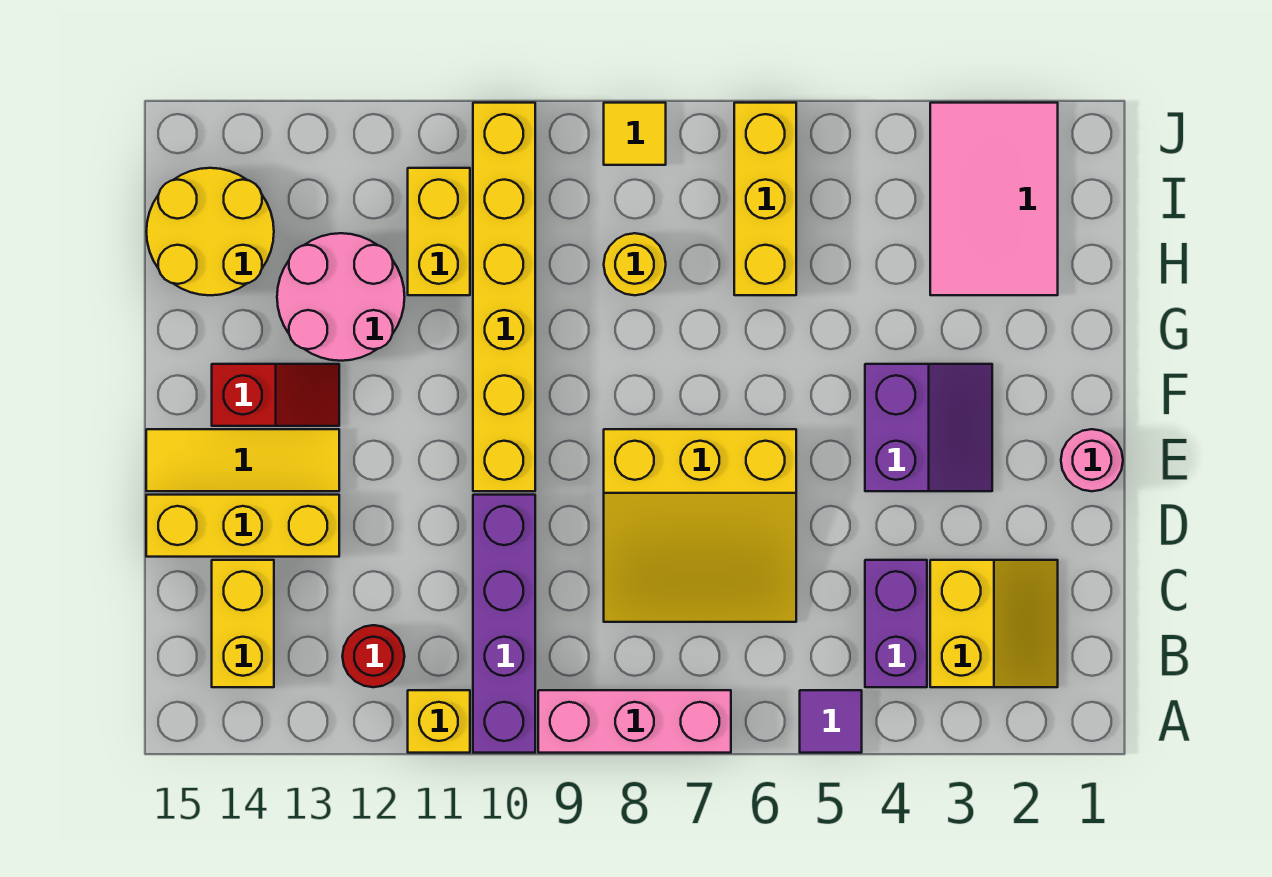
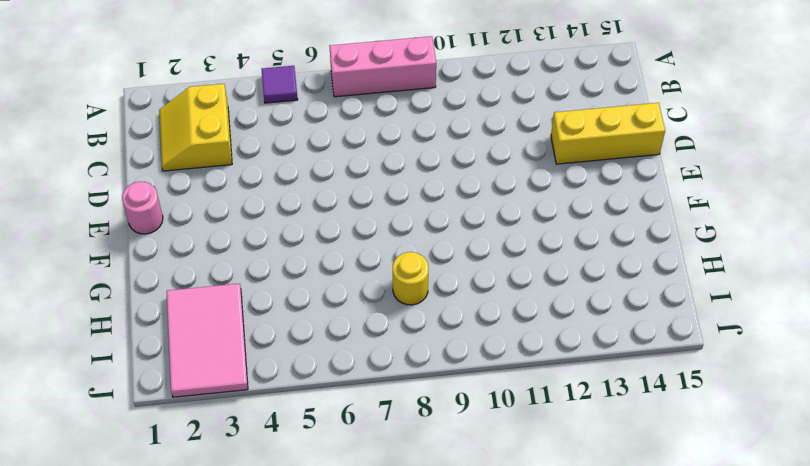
none -> purple brick A10:D10 level 1
none -> yellow brick A11 level 1
none -> purple brick B4:C4 level 1

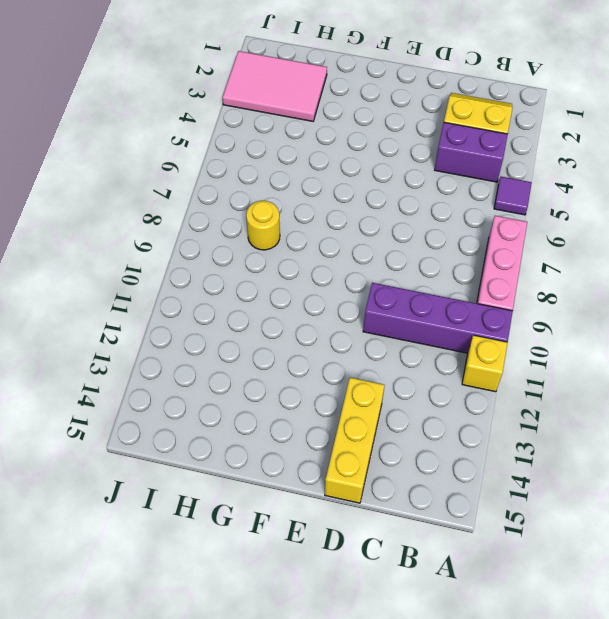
none -> red round brick B12 level 1
none -> yellow brick B14:C14 level 1
none -> yellow slope C6:E8 level 1 top E

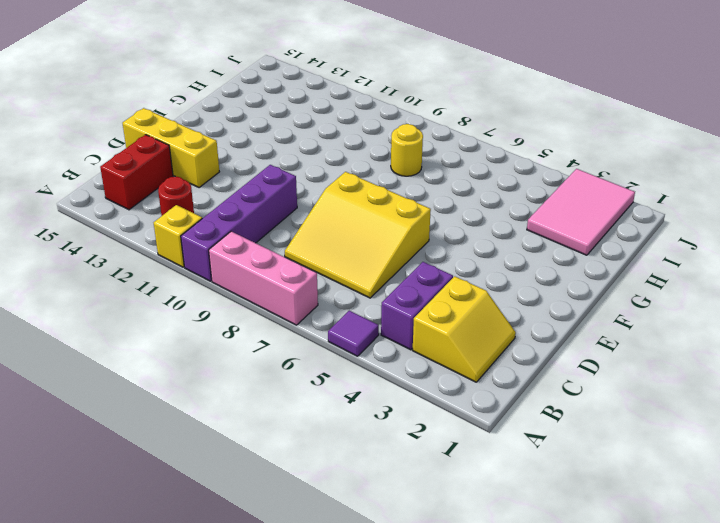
red brick B14:C14 level 1 -> yellow brick B14:C14 level 1
none -> pink round brick E1 level 1
none -> purple slope E3:F4 level 1 top 4
none -> yellow brick E10:J10 level 1

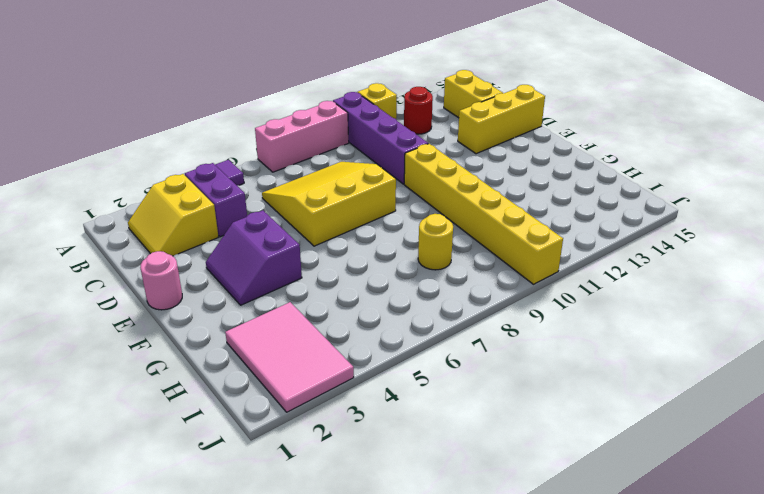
none -> yellow tile E13:E15 level 1
none -> red slope F13:F14 level 1 top 14
none -> pink round brick G12:H13 level 1

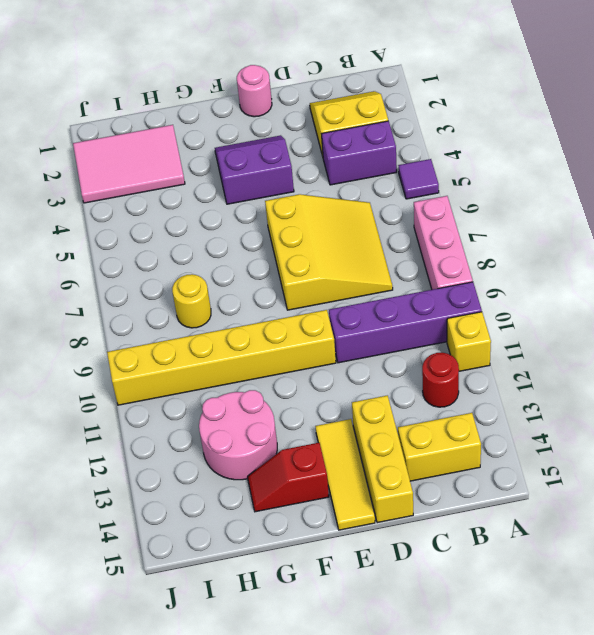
red slope F14:G14 level 1 top F -> red slope F13:F14 level 1 top 14
none -> yellow brick H6:J6 level 1
none -> yellow brick H11:I11 level 1
none -> yellow round brick H14:I15 level 1

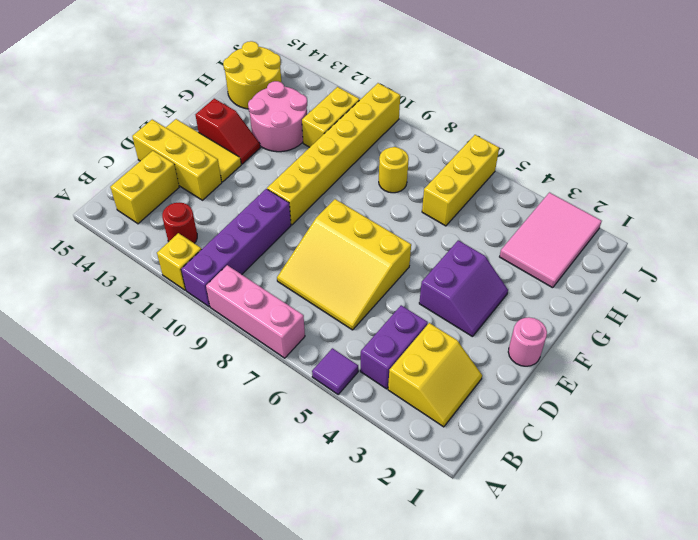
none -> yellow tile J8 level 1

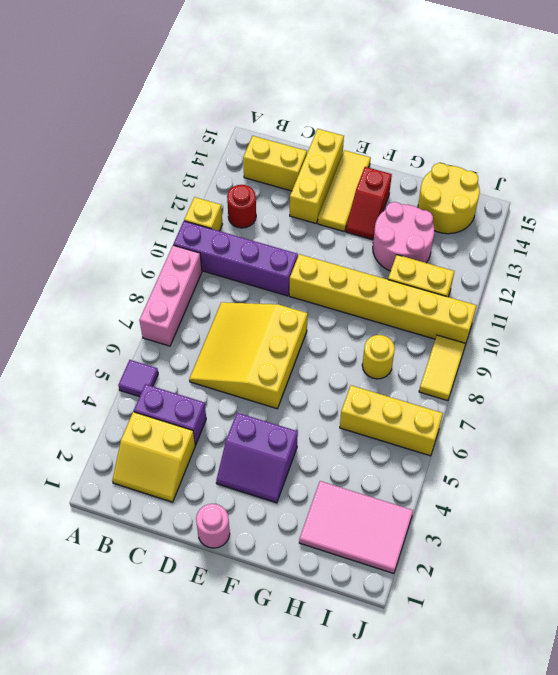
yellow tile J8:J9 level 1 -> yellow tile J8 level 1

